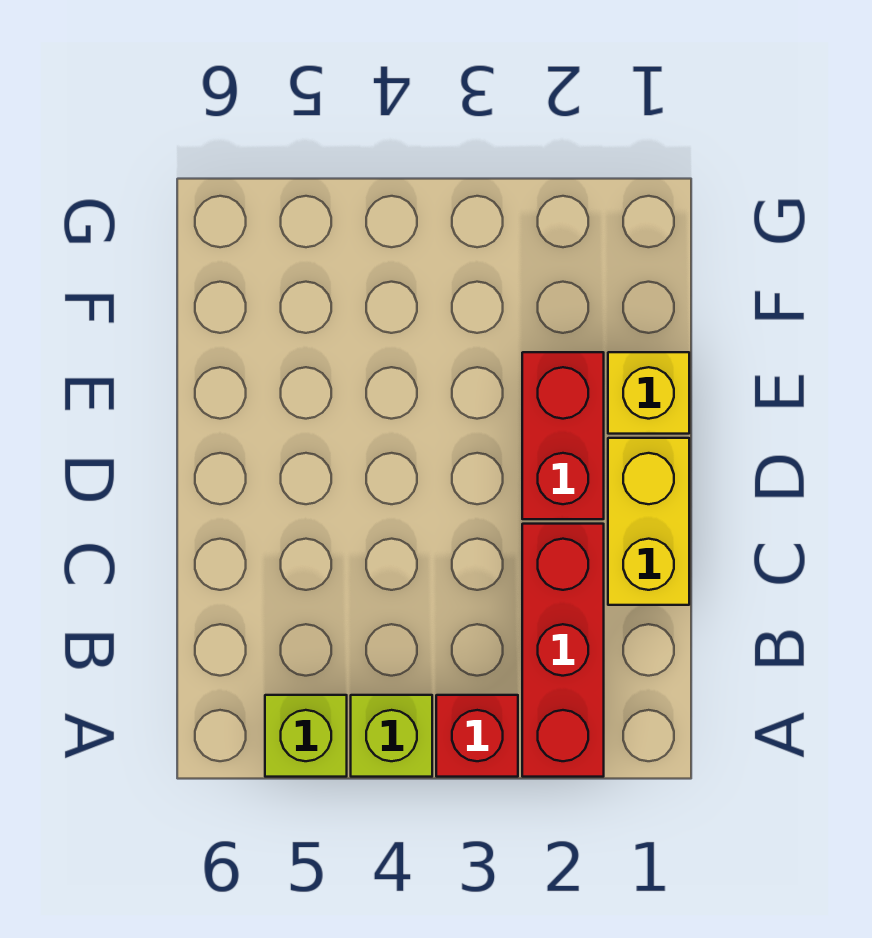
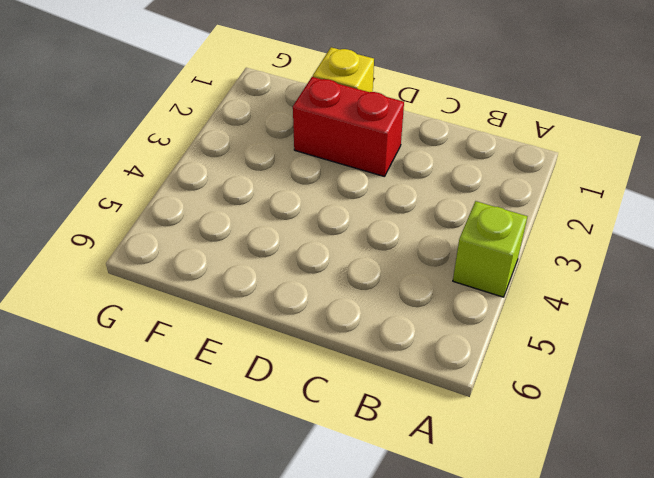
none -> red brick A2:C2 level 1
none -> red brick A3 level 1

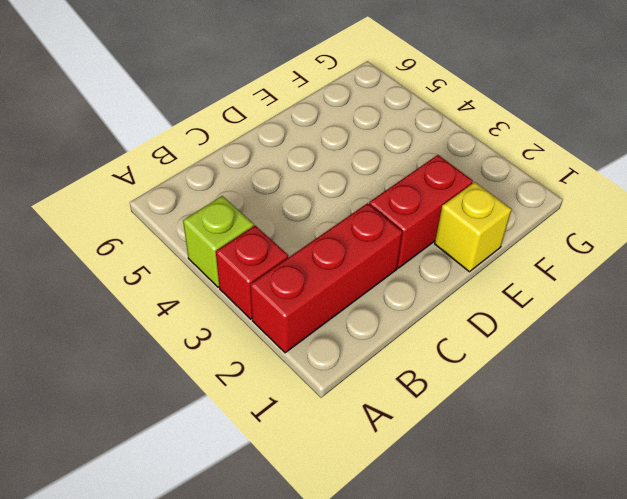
none -> lime brick A5 level 1
none -> yellow brick C1:D1 level 1

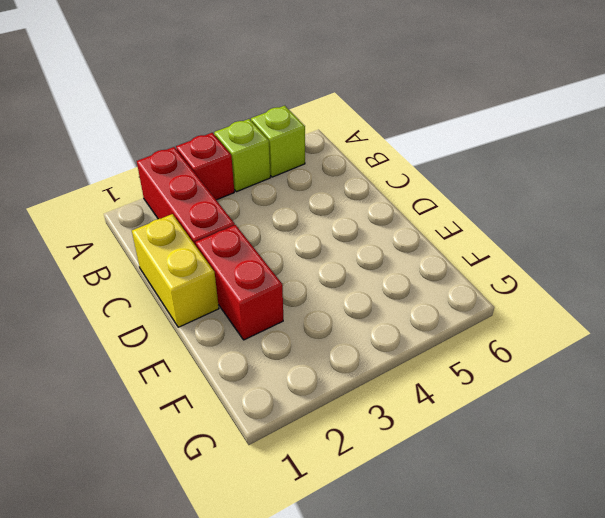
none -> yellow brick E1 level 1

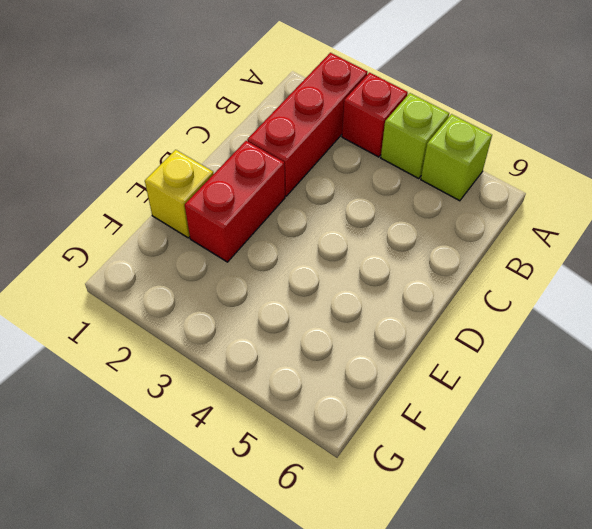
none -> yellow brick C1:D1 level 1

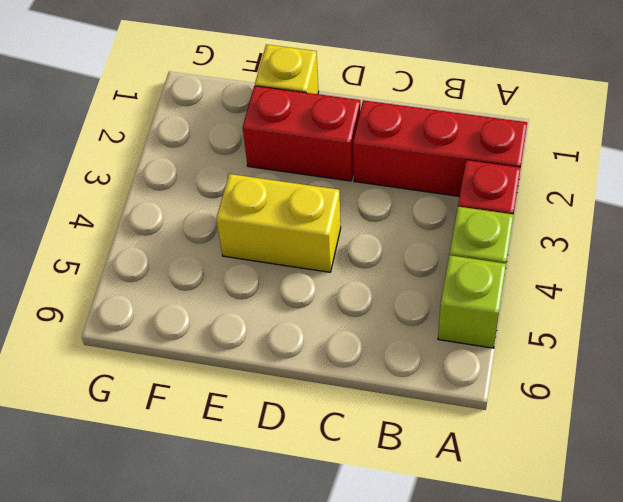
yellow brick D4:E4 level 1 -> yellow brick C1:D1 level 1

